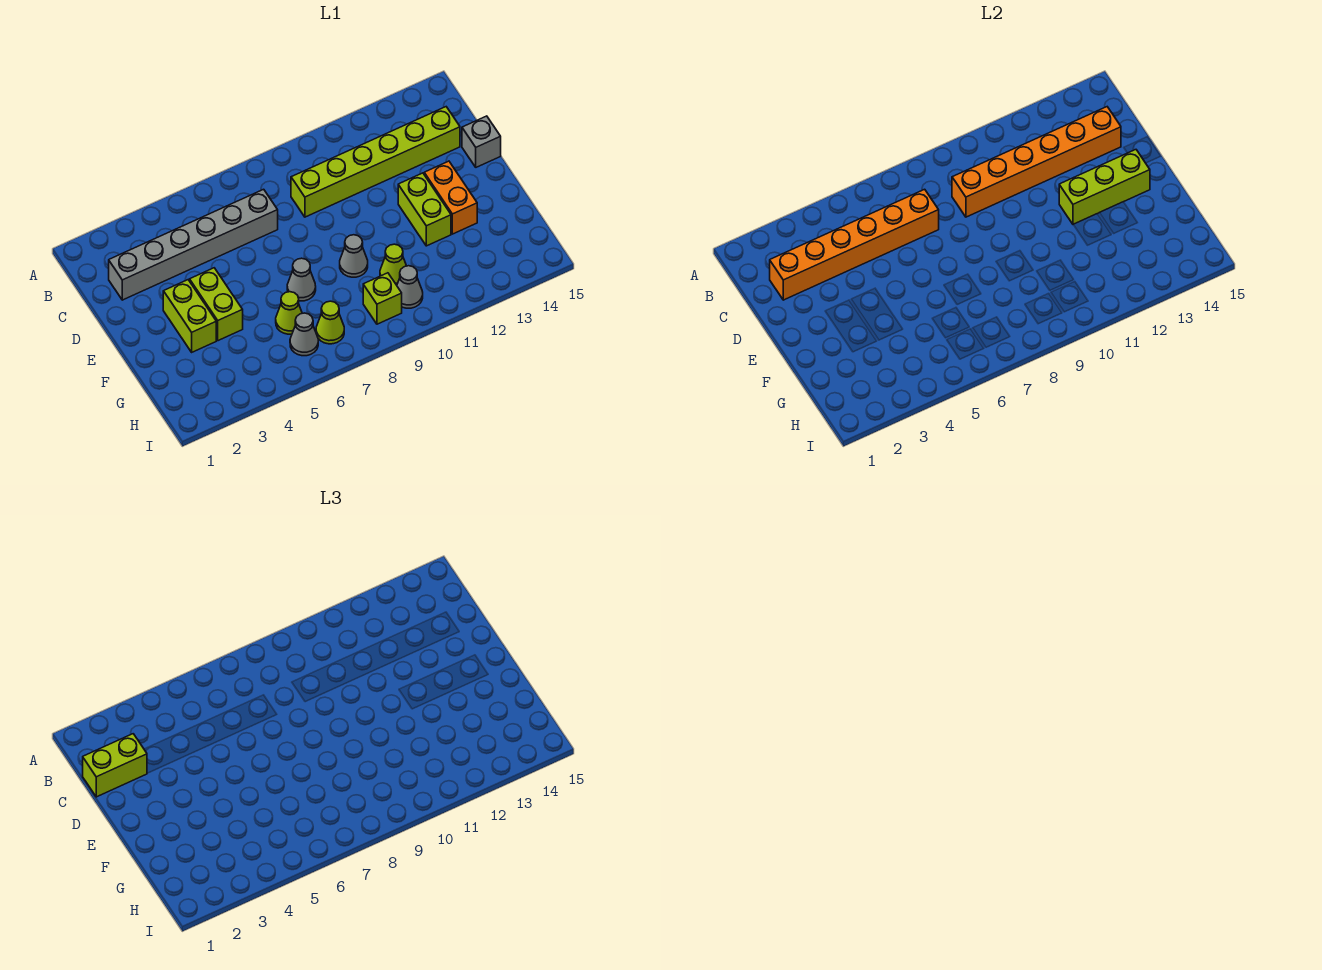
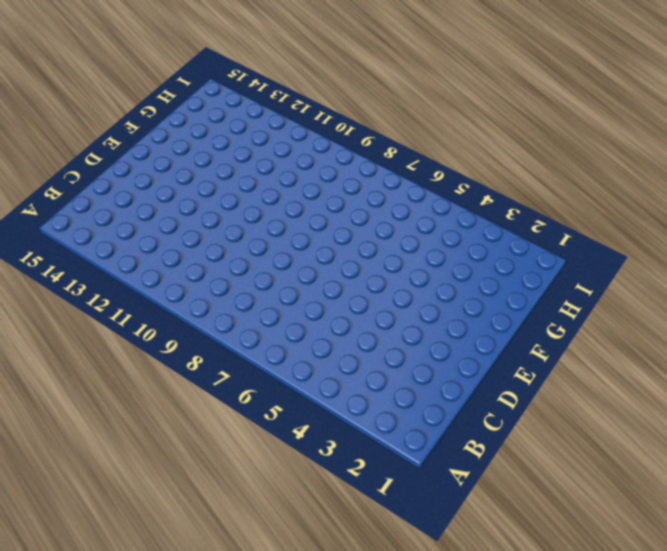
none -> grey brick C2:C7 level 1
none -> lime brick C9:C14 level 1
none -> grey brick D15 level 1

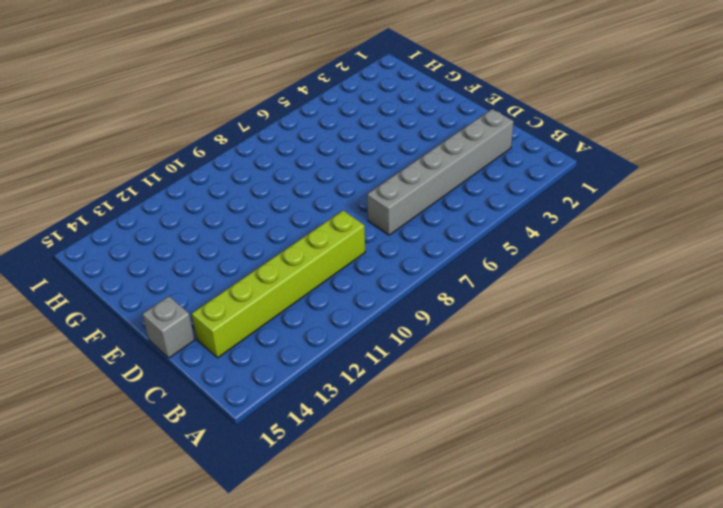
none -> lime brick E3:F3 level 1
none -> lime brick E4:F4 level 1
none -> lime brick E12:F12 level 1

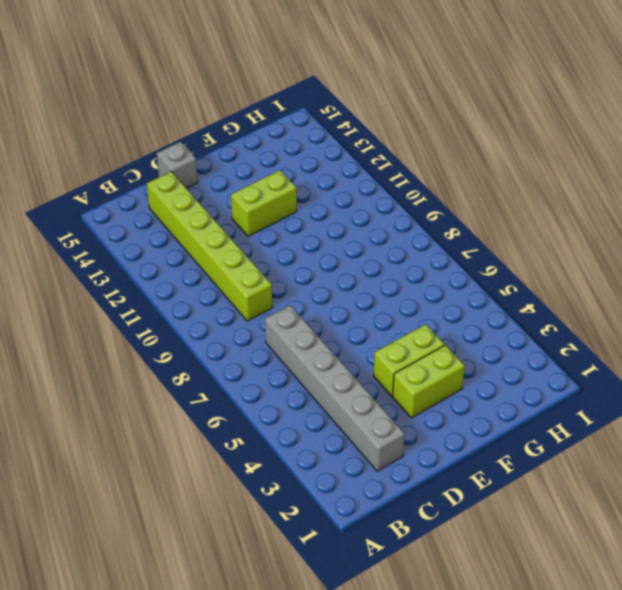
none -> orange brick E13:F13 level 1
none -> grey cone F7 level 1
none -> grey cone F9 level 1

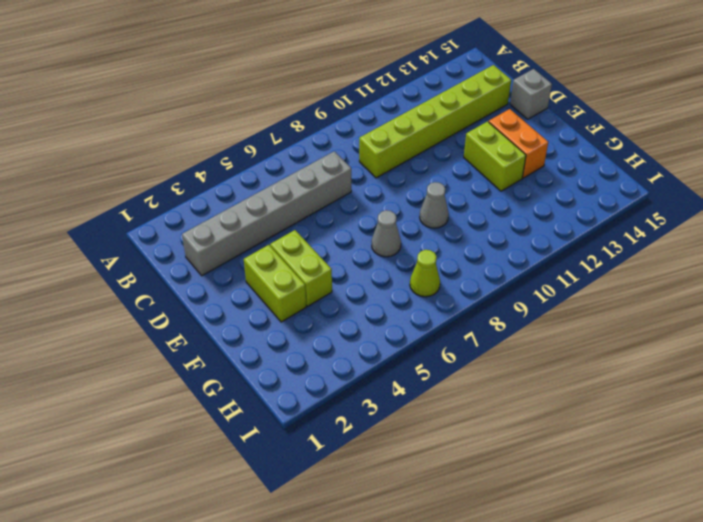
none -> lime cone G6 level 1
none -> lime cone G10 level 1
none -> grey cone H6 level 1

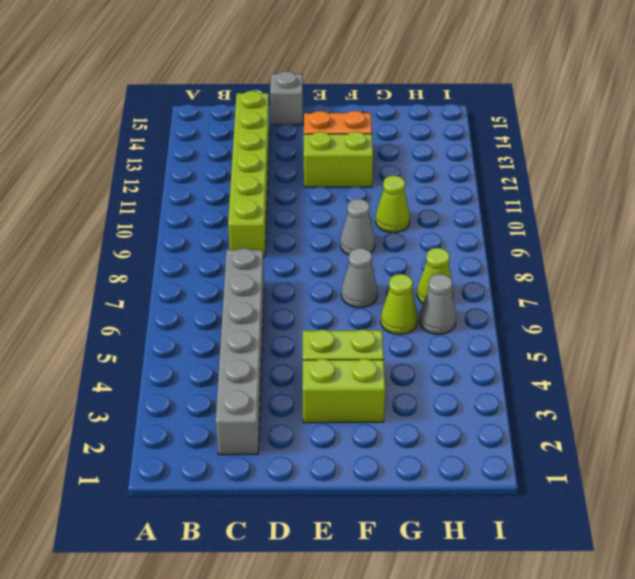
none -> lime brick H9 level 1
none -> grey cone H10 level 1
none -> orange brick C2:C7 level 2

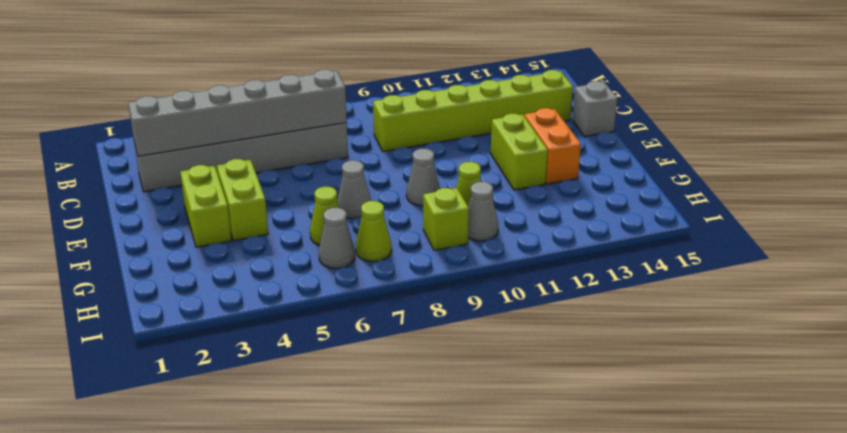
grey brick C2:C7 level 2 -> orange brick C2:C7 level 2
none -> orange brick C9:C14 level 2
none -> lime brick E12:E14 level 2
none -> lime brick C1:C2 level 3

